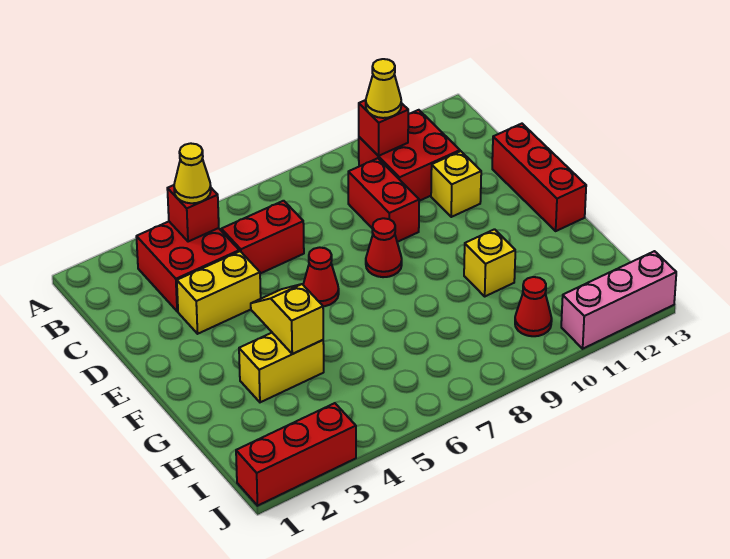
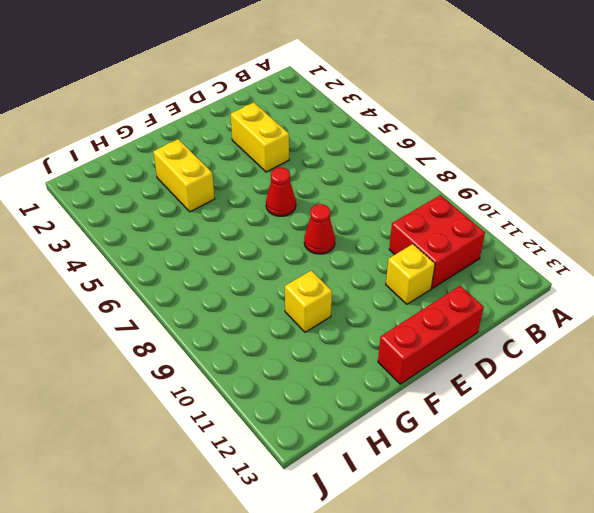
none -> red brick B3:C4 level 1
none -> red brick C5:C6 level 1
none -> red brick C9:D9 level 1

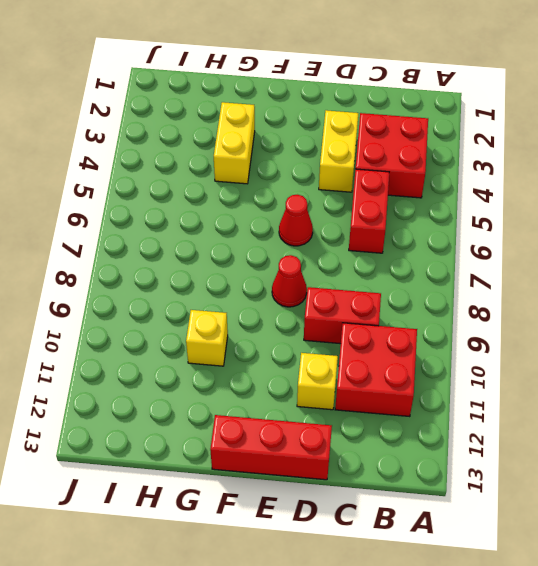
none -> red cone I10 level 1
none -> red brick J1:J3 level 1
none -> pink brick J11:J13 level 1

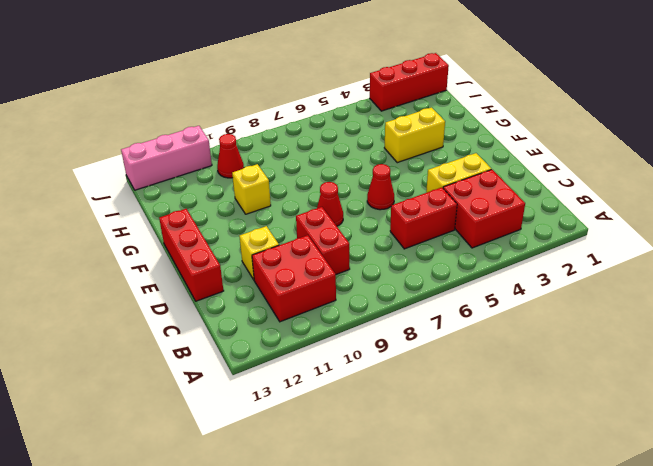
none -> red brick B4 level 2
none -> red brick B10 level 2
none -> yellow slope F4:G4 level 2 top G

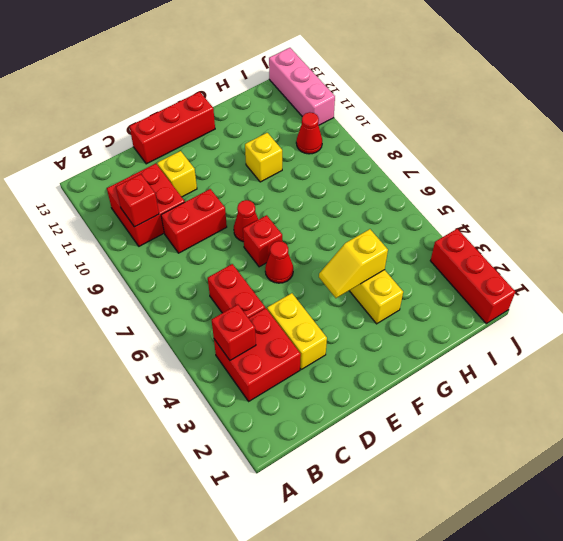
red brick E7 level 1 -> none
none -> yellow cone B4 level 3
none -> yellow cone B10 level 3

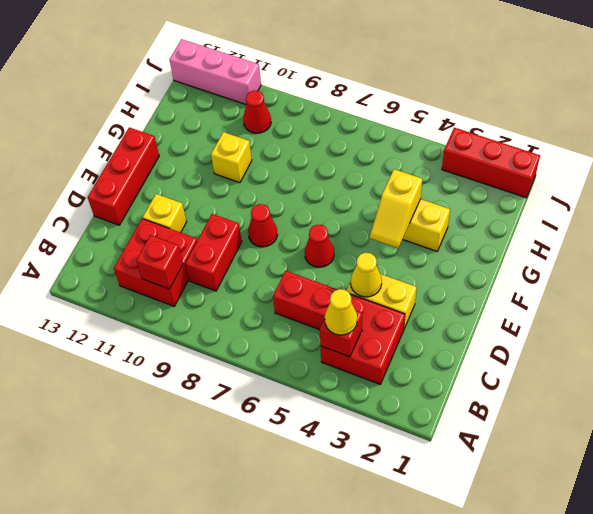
yellow cone D4 level 2 -> yellow cone B10 level 3

